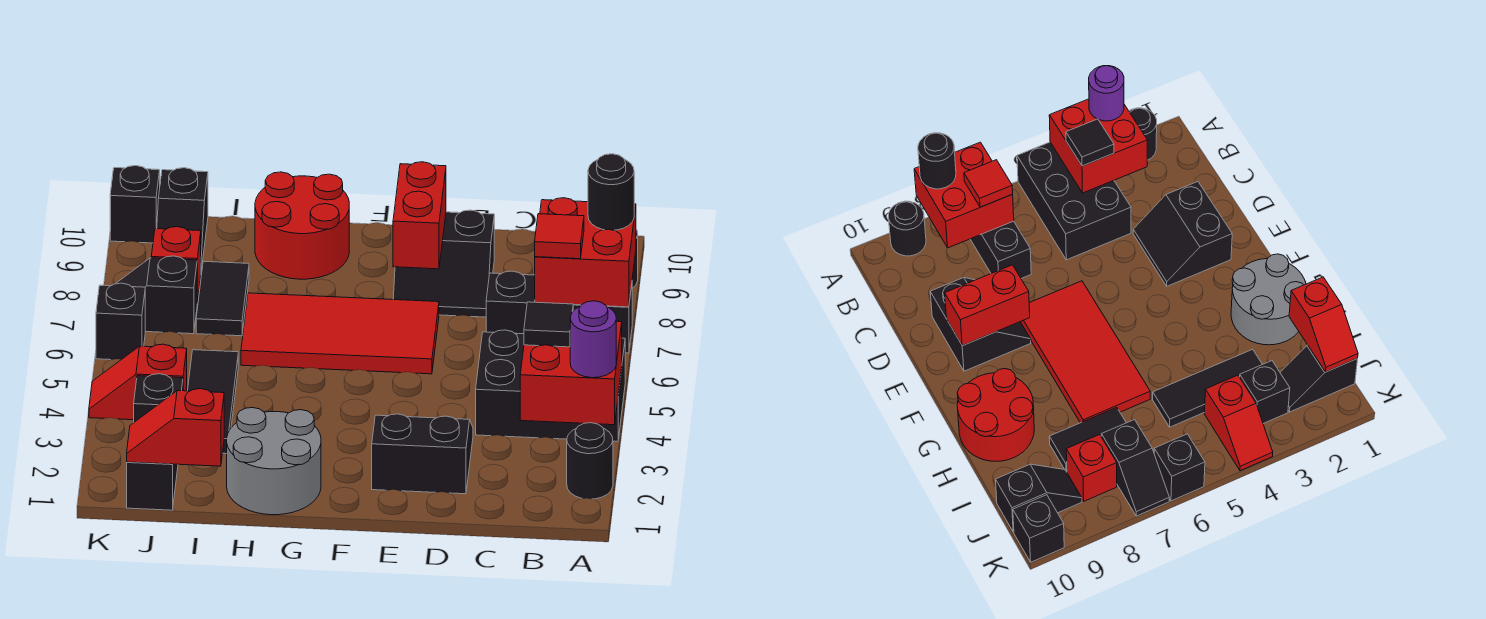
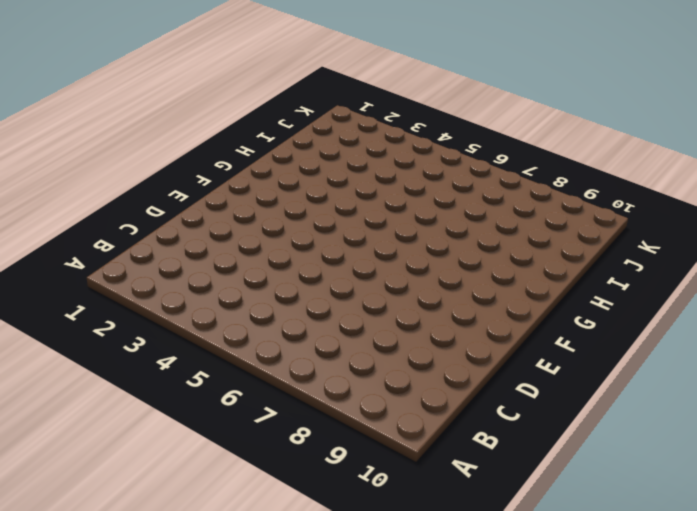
none -> black round brick A2 level 1
none -> black brick A4:C5 level 1
none -> black brick A7:C7 level 1

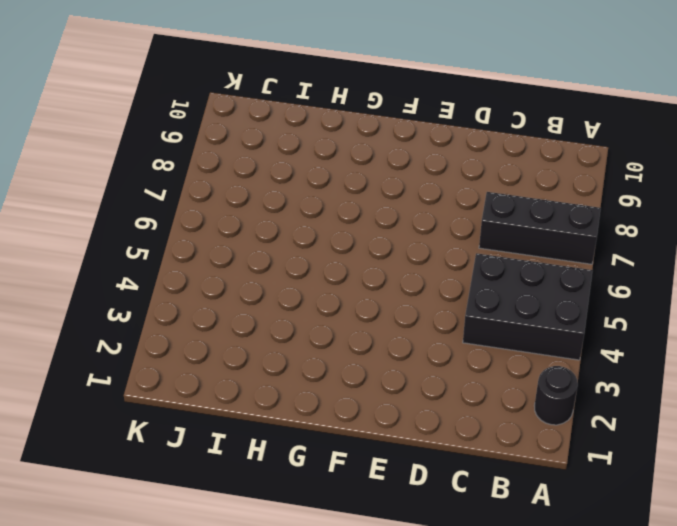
none -> black round brick A9 level 1
none -> black slope D2:E3 level 1 top 2
none -> black slope D8:E9 level 1 top 9

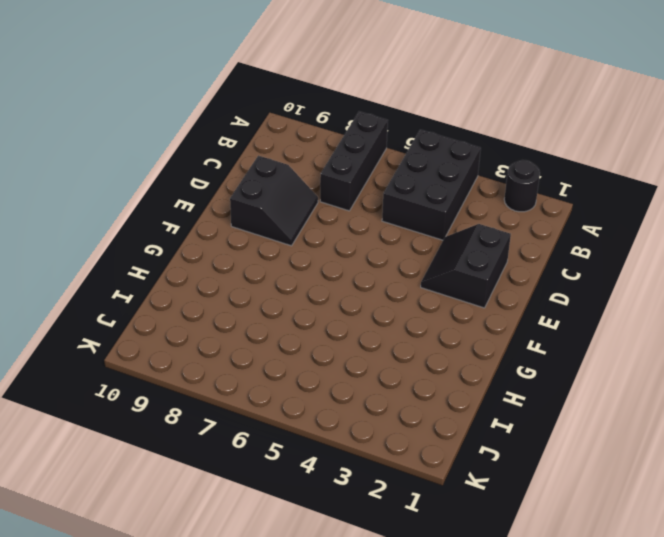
none -> black round brick A9 level 1
none -> red tile E6:H7 level 1
none -> grey round brick G1:H2 level 1

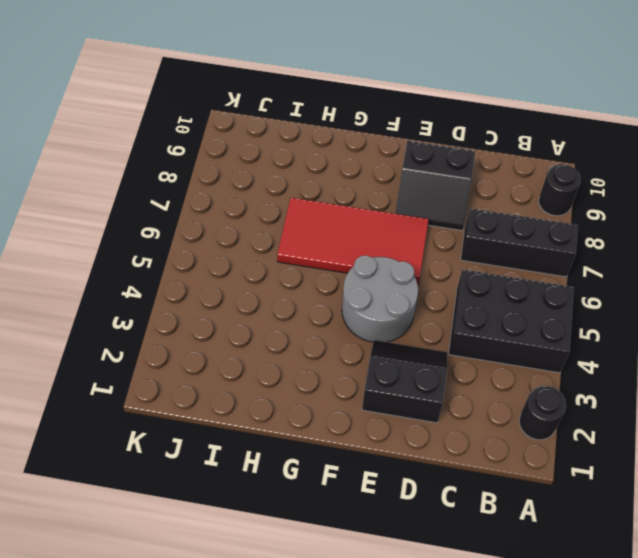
grey round brick E4:F5 level 1 -> grey round brick G1:H2 level 1
none -> red round brick G9:H10 level 1
none -> black tile I3:I5 level 1
none -> black tile I7:I8 level 1

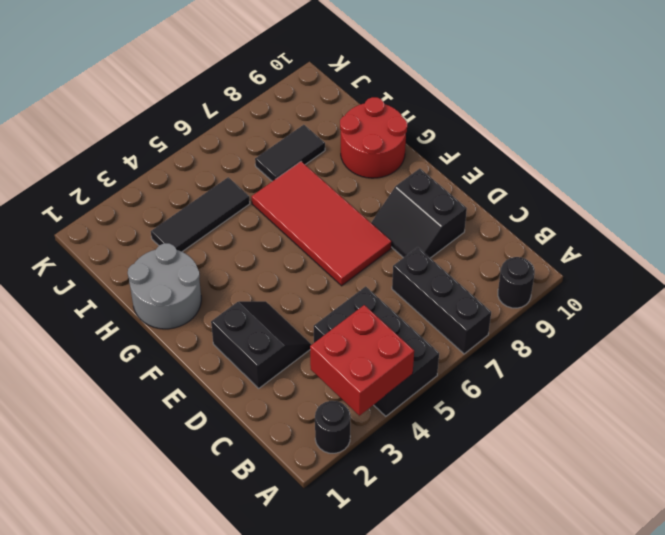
none -> black slope J1:J2 level 1 top 1
none -> black brick J3 level 1
none -> red slope J4:K4 level 1 top J

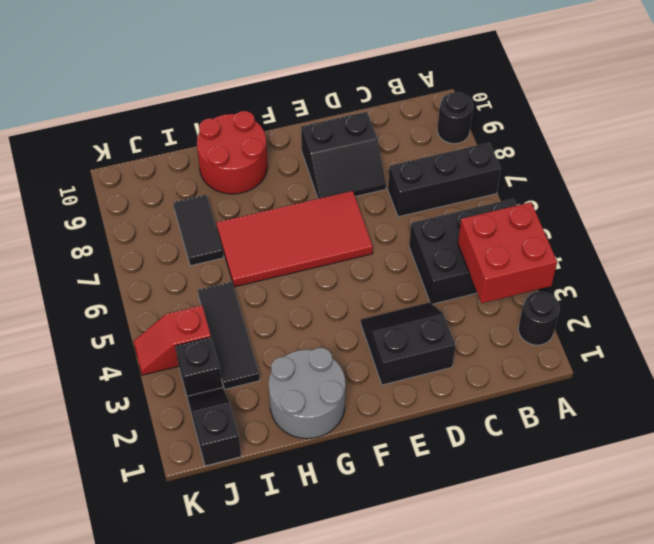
none -> black slope J7:K7 level 1 top J
none -> red brick J8 level 1
none -> black slope J9:J10 level 1 top 10

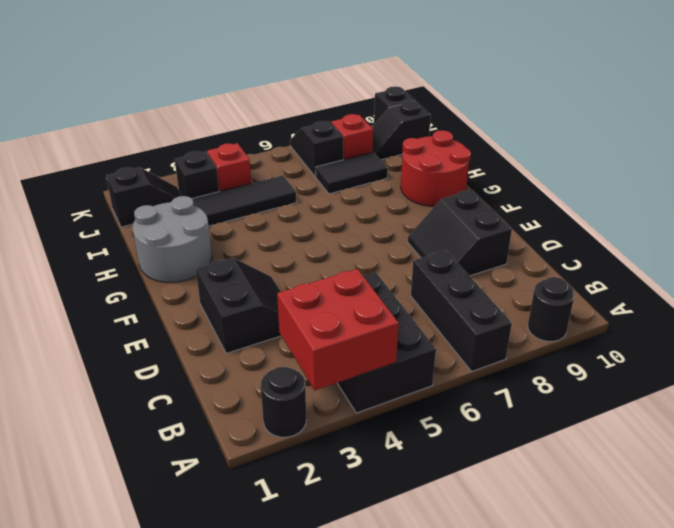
none -> red tile E6:H7 level 1
none -> black brick K6 level 1
none -> red brick A7:B8 level 2

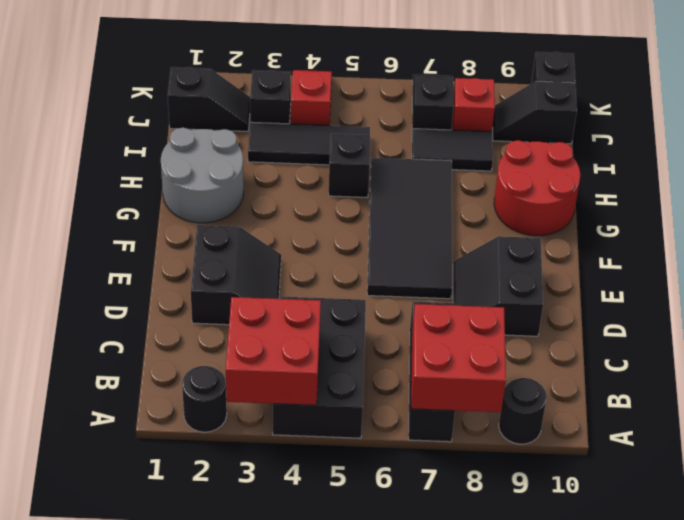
black tile E6:H7 level 1 -> red tile E6:H7 level 1
black brick H5 level 1 -> black brick K6 level 1
none -> red brick E8:E9 level 2
none -> red slope I1:J1 level 2 top I
none -> purple round brick A3 level 3

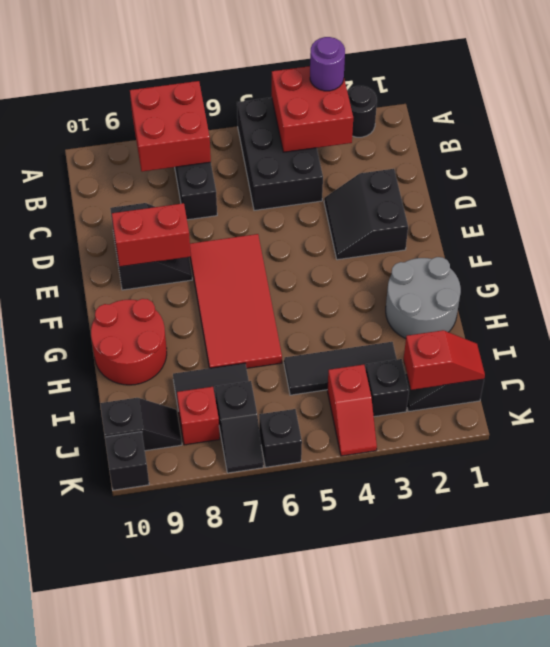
red slope J1:J2 level 2 top 2 -> red slope I1:J1 level 2 top I
none -> black round brick A9 level 1
none -> black round brick A8 level 3
none -> black tile B4 level 3

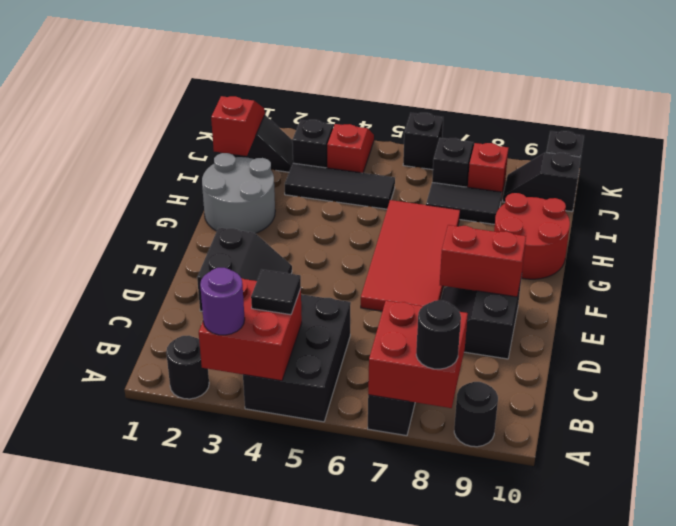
none -> red tile B7 level 3

